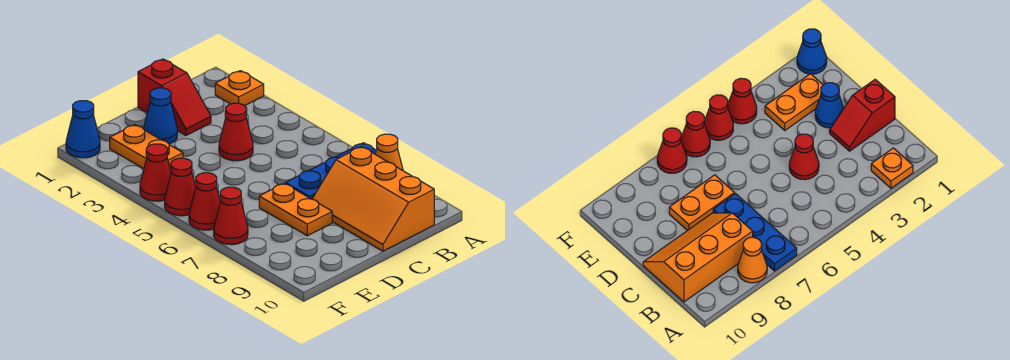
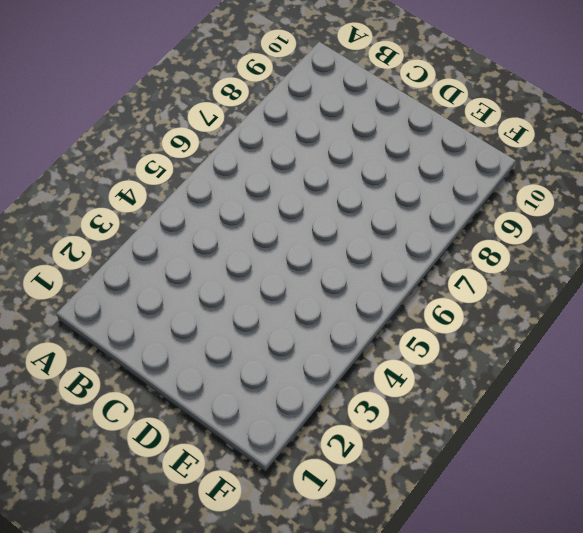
none -> orange plate A2 level 1
none -> blue plate A7:C7 level 1
none -> orange cone A8 level 1

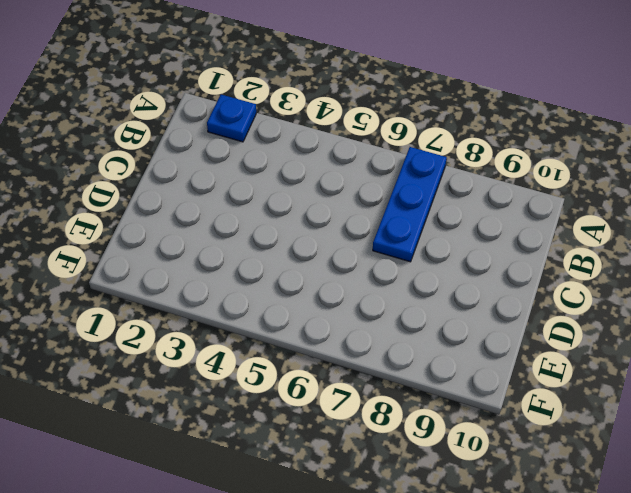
blue plate A2 level 1 -> orange plate A2 level 1
none -> orange cone A8 level 1
none -> orange slope B8:C10 level 1 top B
none -> red slope C1:C2 level 1 top 1

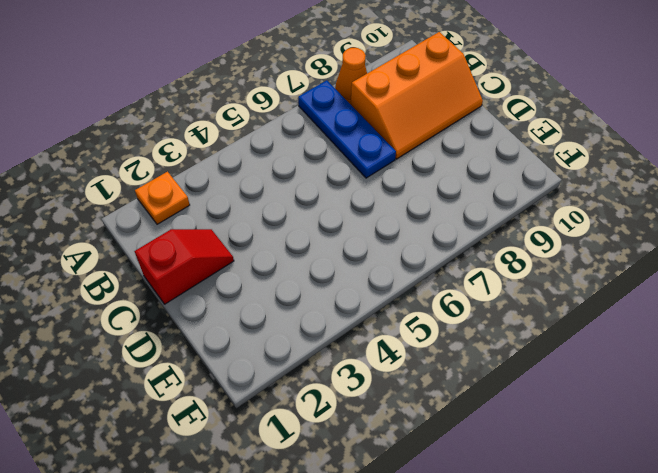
none -> red cone C4 level 1
none -> blue cone D2 level 1
none -> orange plate D7:D8 level 1

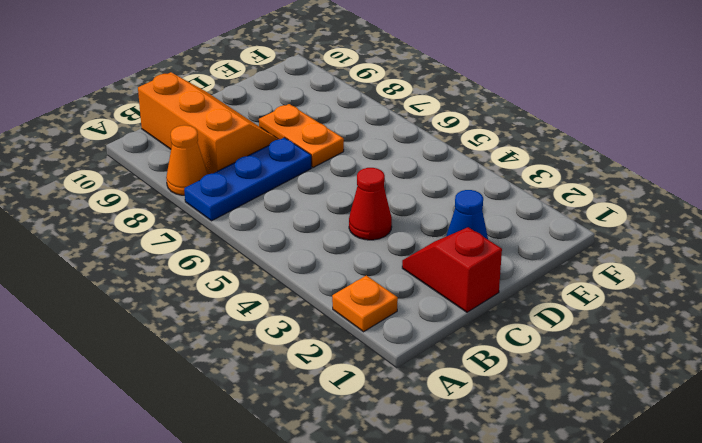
none -> orange plate E2:E3 level 1
none -> blue cone F1 level 1
none -> red cone F4 level 1

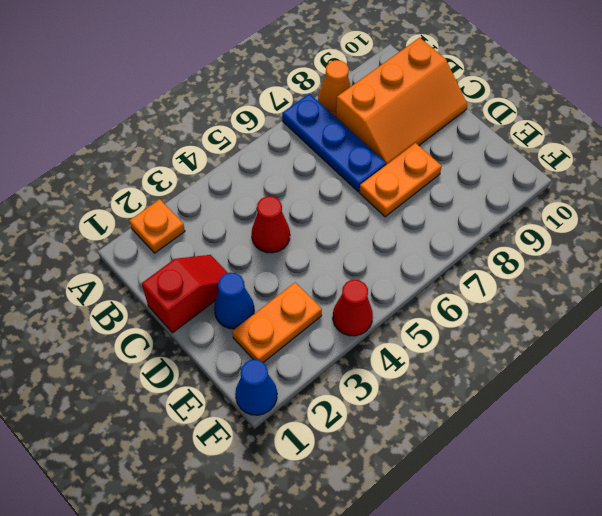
none -> red cone F5 level 1
none -> red cone F6 level 1
none -> red cone F7 level 1

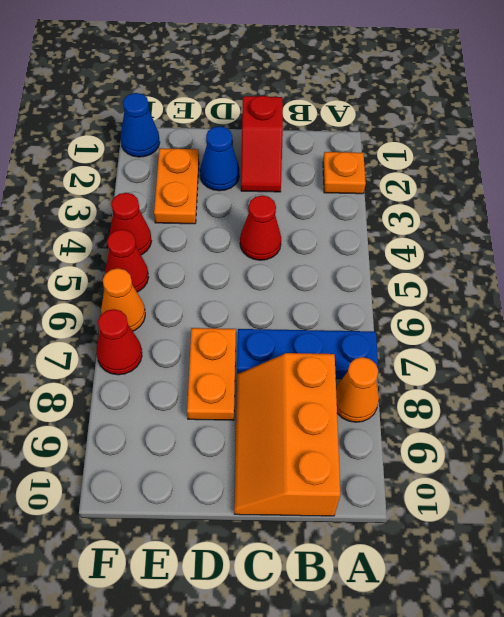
orange cone F6 level 1 -> red cone F6 level 1

